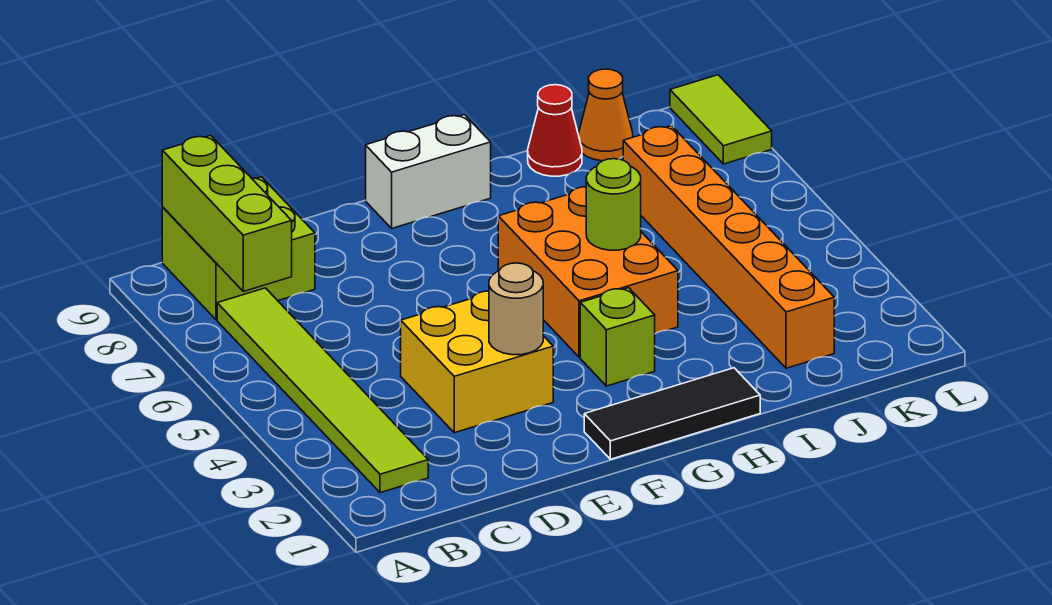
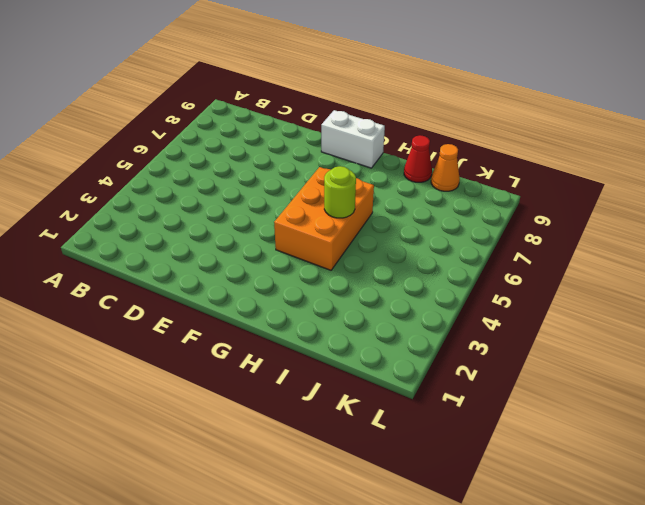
none -> lime tile B2:B7 level 1
none -> lime brick B8:C9 level 1
none -> yellow brick D3:E4 level 1

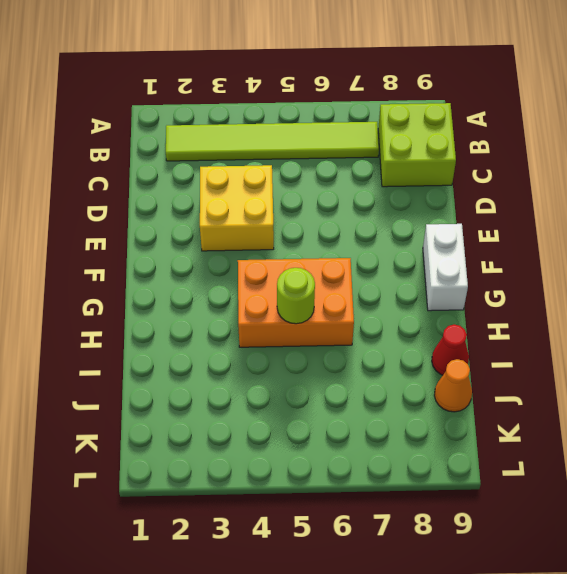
none -> black tile F1:H1 level 1
none -> lime brick G3 level 1
none -> orange brick J2:J7 level 1

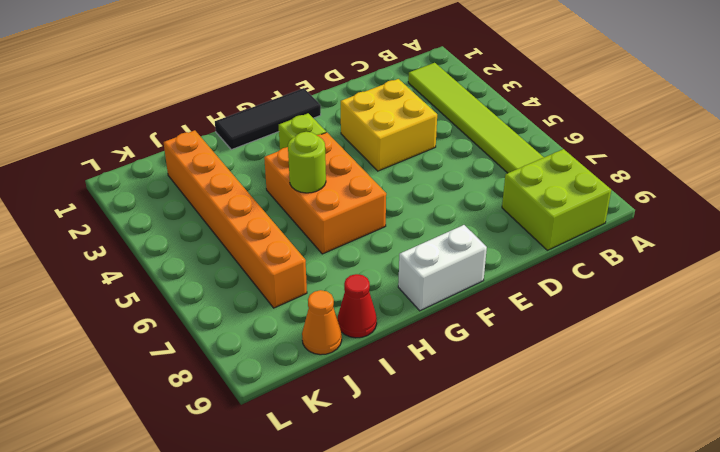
none -> lime tile L8:L9 level 1
none -> lime brick B7:B9 level 2
none -> tan round brick E3 level 2

